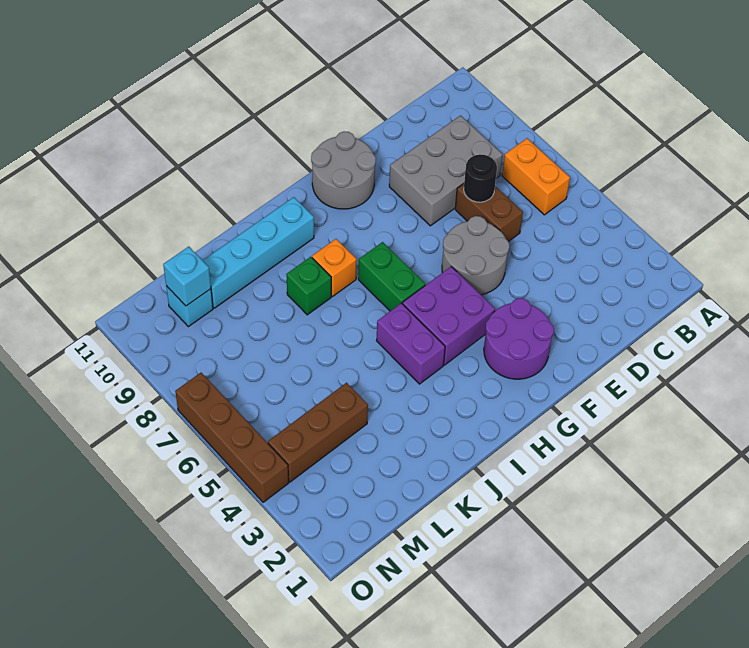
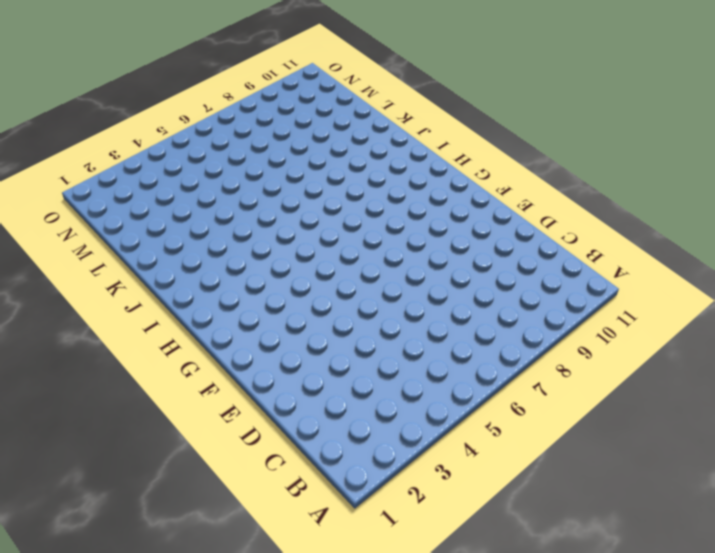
none -> orange brick B6:B7 level 1
none -> grey brick C8:E9 level 1
none -> brown brick D6:D7 level 1

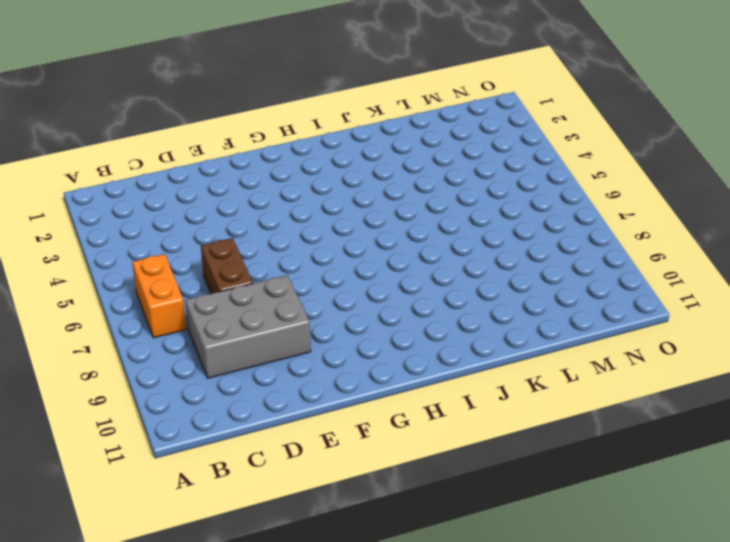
none -> grey round brick E5:F6 level 1
none -> purple round brick F2:G3 level 1
none -> grey round brick F10:G11 level 1

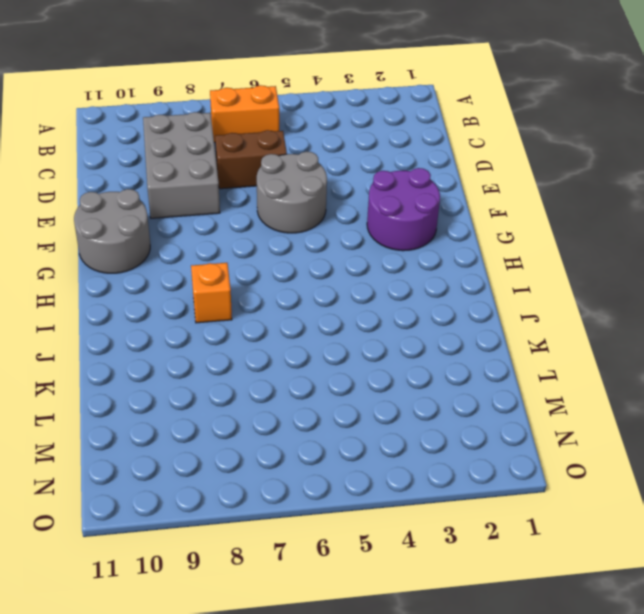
none -> purple brick G4:H5 level 1
none -> green brick H6:H7 level 1
none -> purple brick I4:I5 level 1

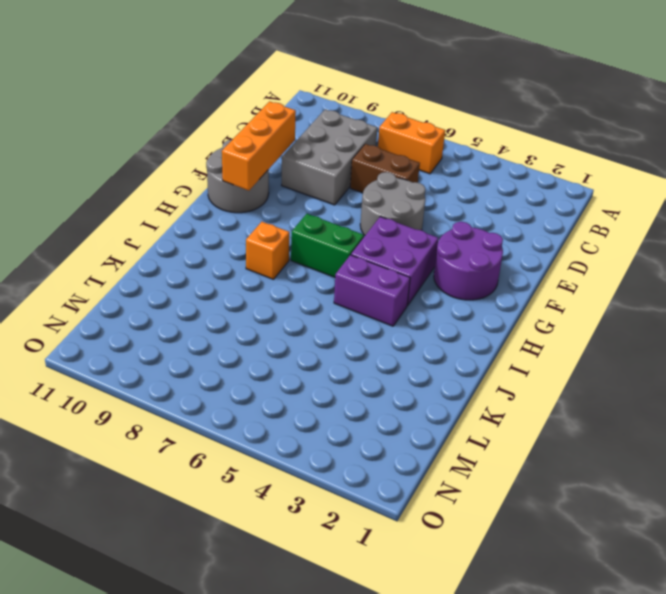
orange brick E10:G10 level 2 -> none
none -> cyan brick I10:L10 level 1
none -> green brick J8 level 1
none -> brown brick L4:N4 level 1

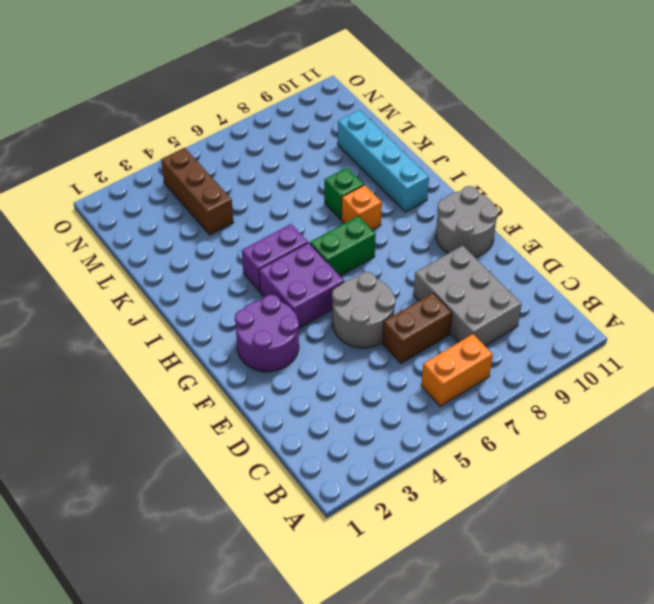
none -> cyan brick M10 level 1
none -> brown brick O4:O7 level 1
none -> black round brick D7 level 2

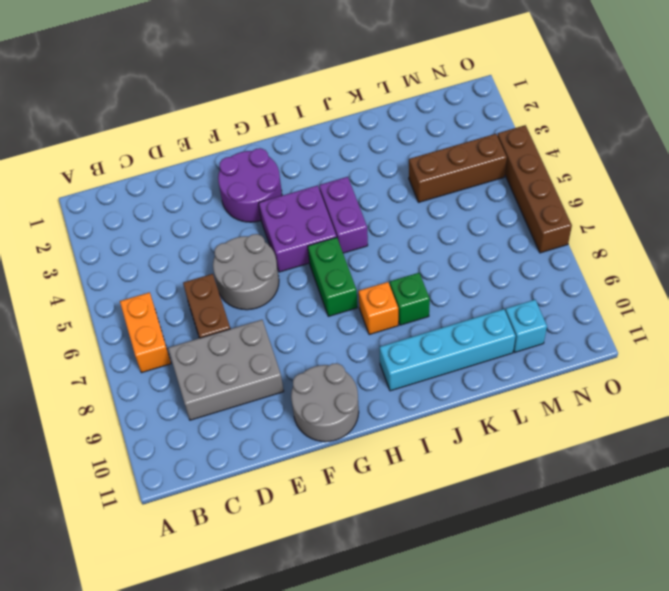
none -> black round brick D7 level 2
none -> cyan brick M10 level 2

